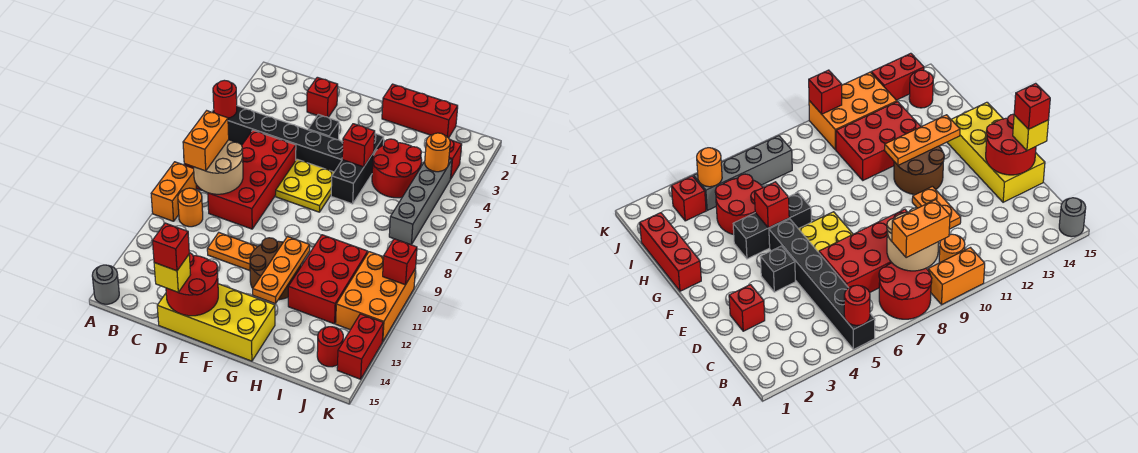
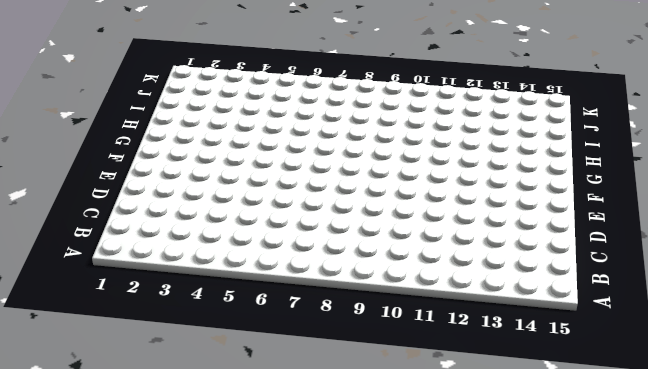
none -> black brick A5:F5 level 1
none -> red round brick A7:B8 level 1
none -> orange brick A9:A10 level 1
none -> grey round brick A15 level 1

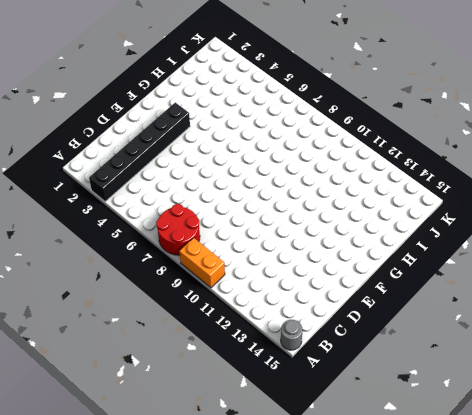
black brick A3:F3 level 1 -> black brick A5:F5 level 1
none -> orange round brick B10 level 1
none -> red brick C6:D9 level 1
none -> red brick D2 level 1
none -> orange plate D11:E11 level 1

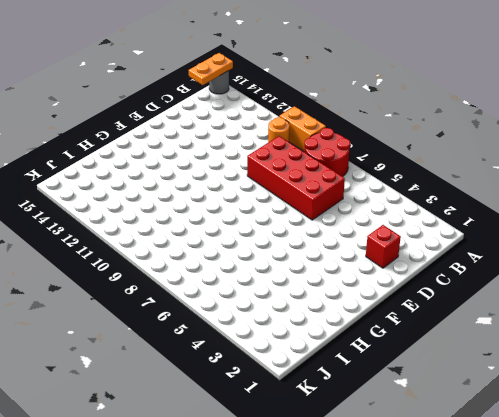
orange plate A15:B15 level 2 -> orange plate D11:E11 level 1
none -> black brick A5:F5 level 1
none -> yellow brick D14:G15 level 1
none -> black brick E4 level 1
none -> yellow plate E6:F7 level 1

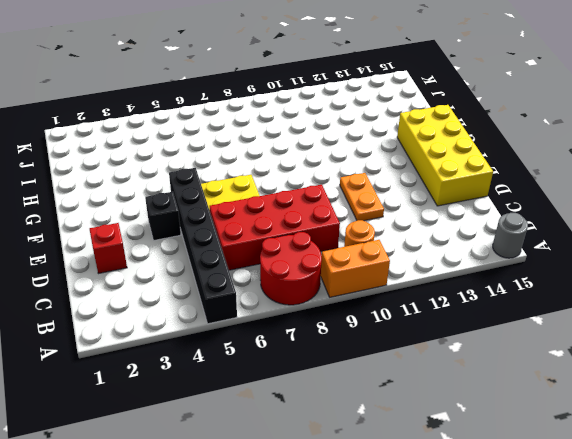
none -> brown round brick F11:G12 level 1
none -> red brick G1:I1 level 1
none -> black brick G4:G6 level 1
none -> red round brick H4:I5 level 1

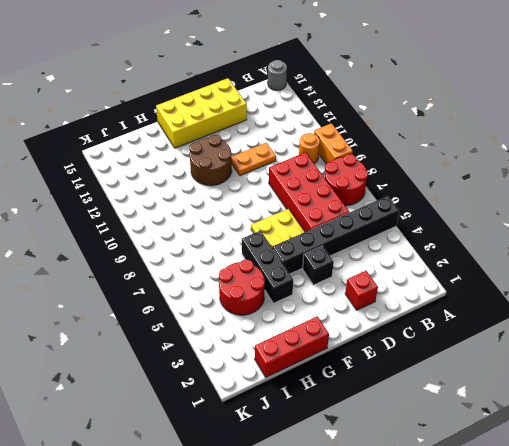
none -> red brick H10:I12 level 1
none -> red brick J3 level 1
none -> grey brick J4:J7 level 1
none -> orange brick J10:K12 level 1

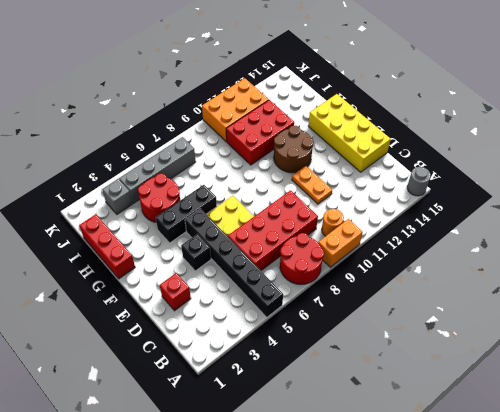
grey brick J3 level 1 -> red brick J3 level 1
none -> red round brick J14 level 1
none -> red brick K13:K14 level 1
none -> red round brick A5 level 2
none -> tan round brick B8:C9 level 2

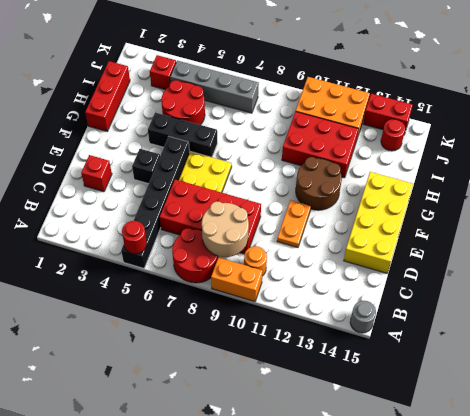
none -> red round brick D14:E15 level 2
none -> red brick G5 level 2
none -> orange plate G11:G13 level 2
none -> orange round brick J4 level 2

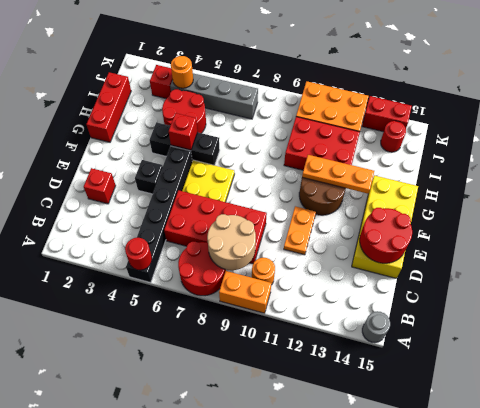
none -> red brick K10 level 2
none -> orange brick B8:B9 level 3
none -> yellow brick D15 level 3
none -> red brick D15 level 4

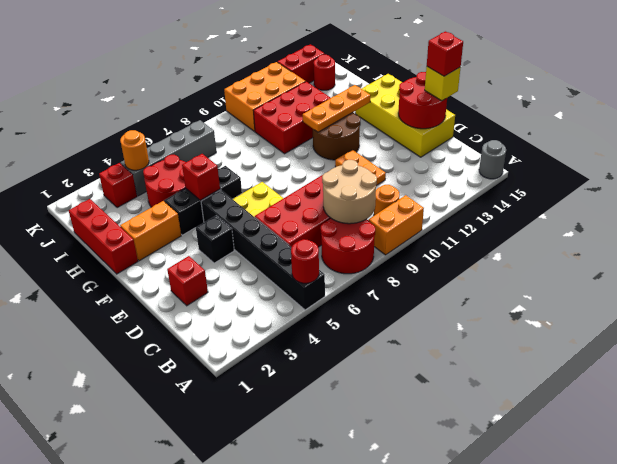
orange brick G2:G3 level 1 -> orange brick B8:B9 level 3
none -> red brick K10 level 2

